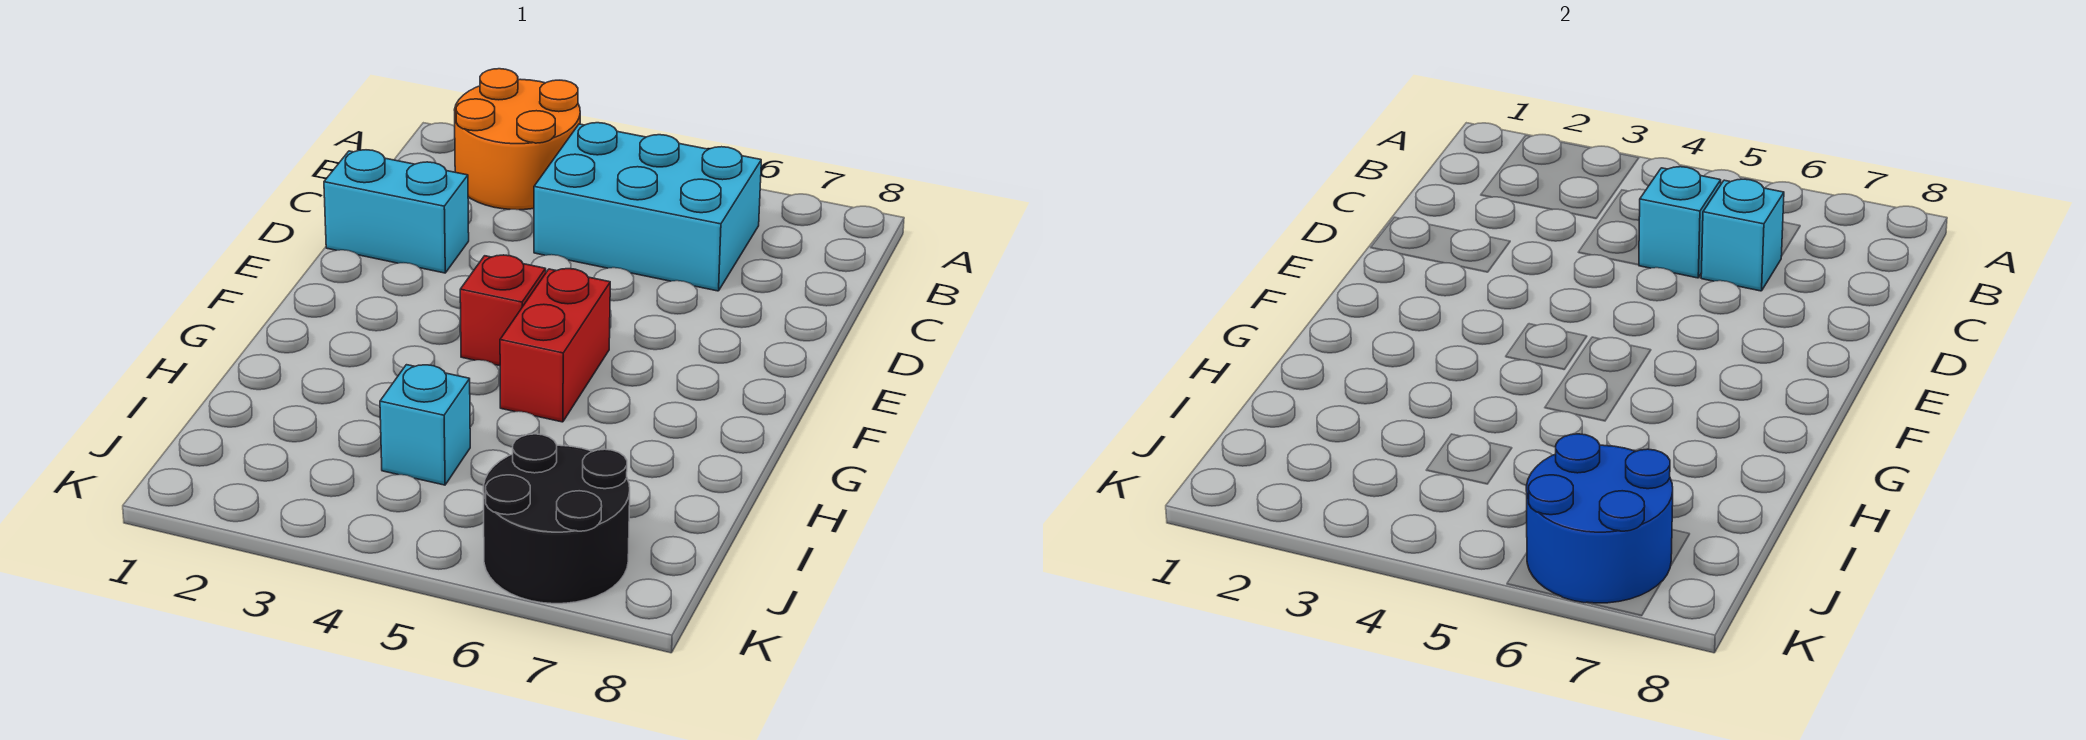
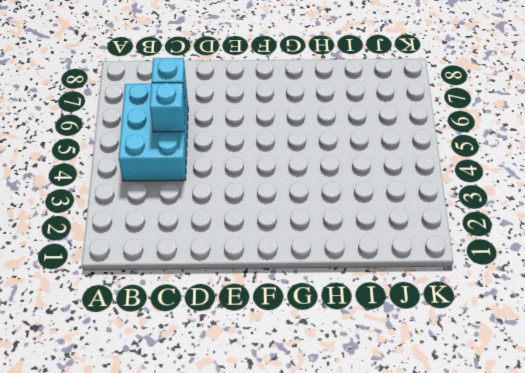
none -> orange round brick A2:B3 level 1
none -> cyan brick D1:D2 level 1

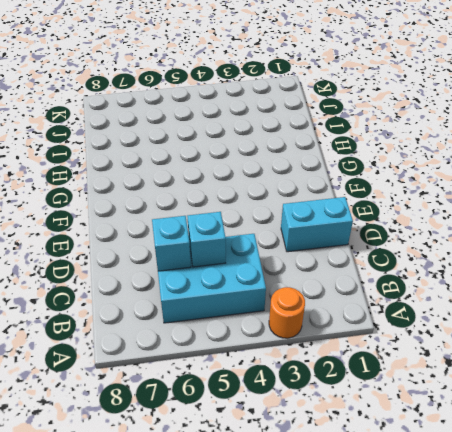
orange round brick A3 level 1 -> orange round brick A2:B3 level 1
none -> red brick F4 level 1
none -> red brick F5:G5 level 1

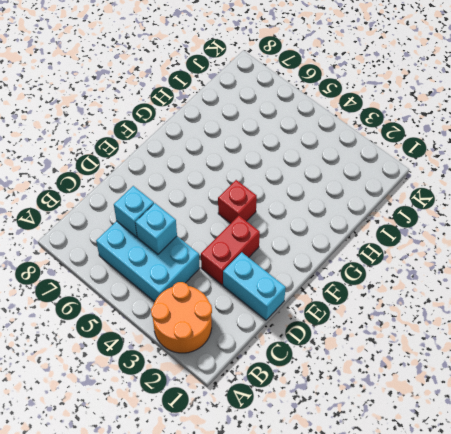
red brick D3:E3 level 1 -> red brick F5:G5 level 1
none -> cyan brick I4 level 1
none -> black round brick J6:K7 level 1

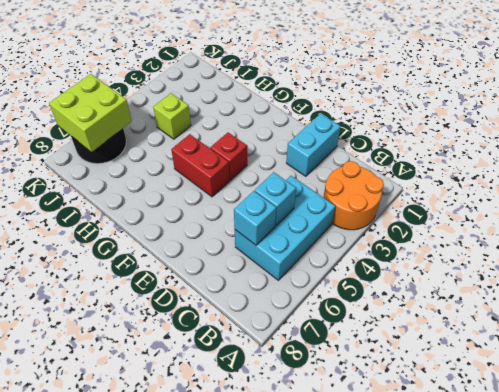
lime brick I4 level 1 -> cyan brick I4 level 1
lime brick J6:K7 level 2 -> blue round brick J6:K7 level 2

